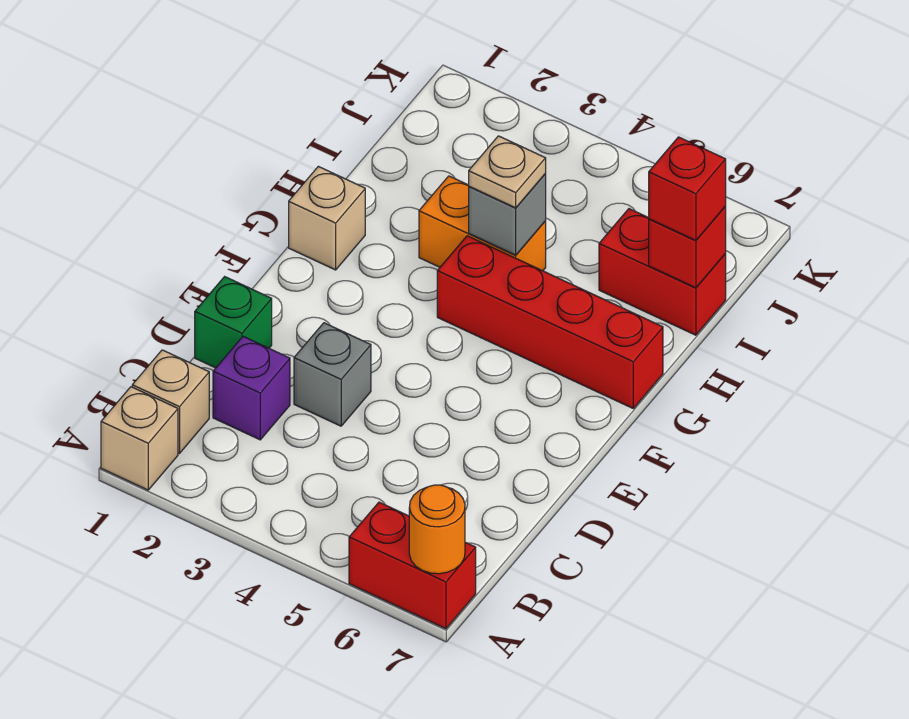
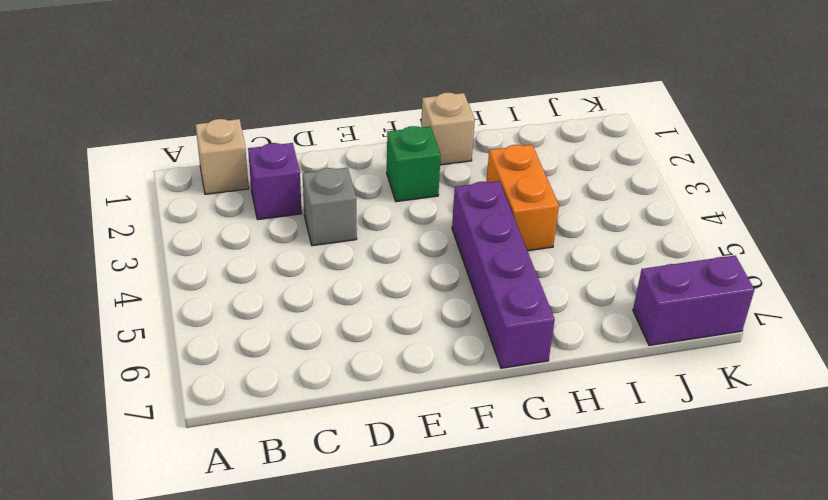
green brick F2 level 1 -> green brick D1 level 1
purple brick G4:G7 level 1 -> red brick G4:G7 level 1
purple brick J7:K7 level 1 -> none
none -> tan brick A1 level 1
none -> red brick A6:A7 level 1
none -> red brick I6:I7 level 1

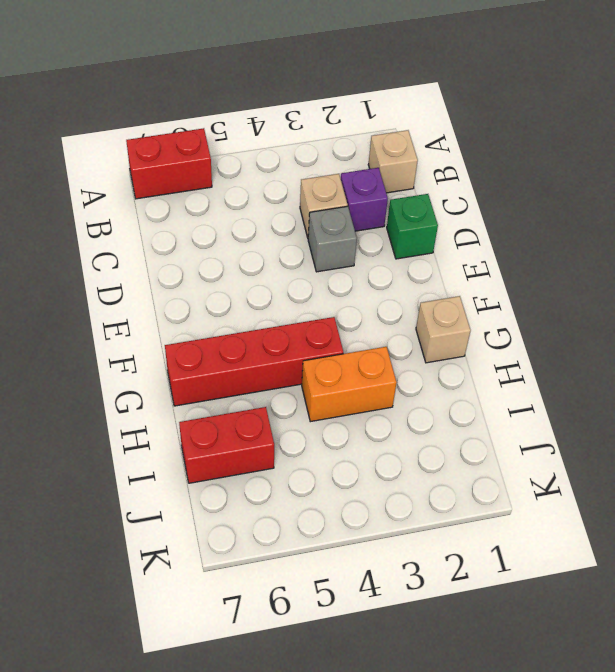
tan brick C3 level 1 -> tan brick A1 level 1
none -> orange round brick A7 level 2
none -> grey brick H4 level 2
none -> red brick I7 level 2

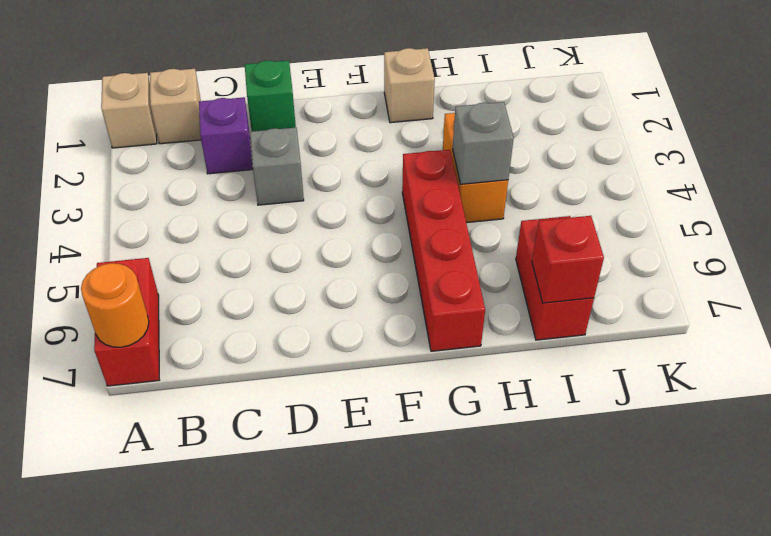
none -> tan plate H4 level 3
none -> red brick I7 level 3

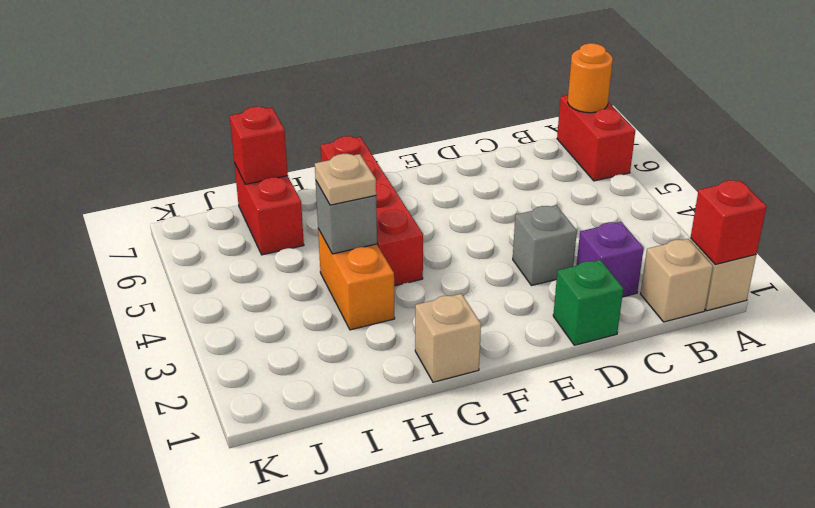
red brick A1 level 2 -> red brick I7 level 3

